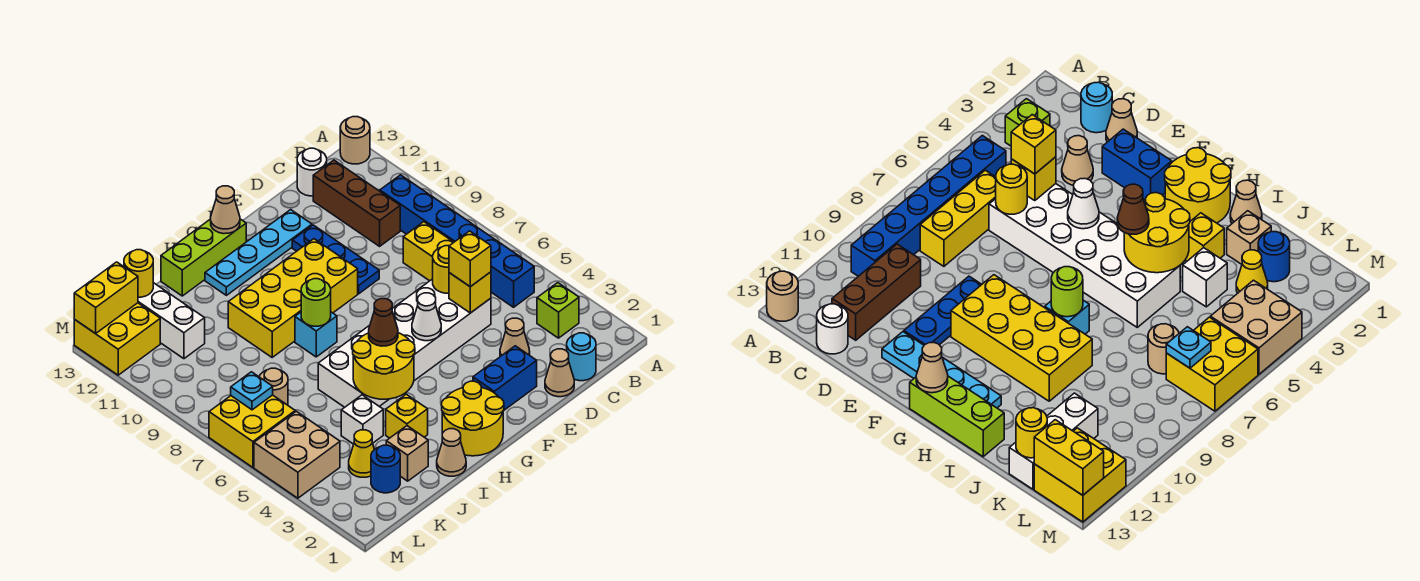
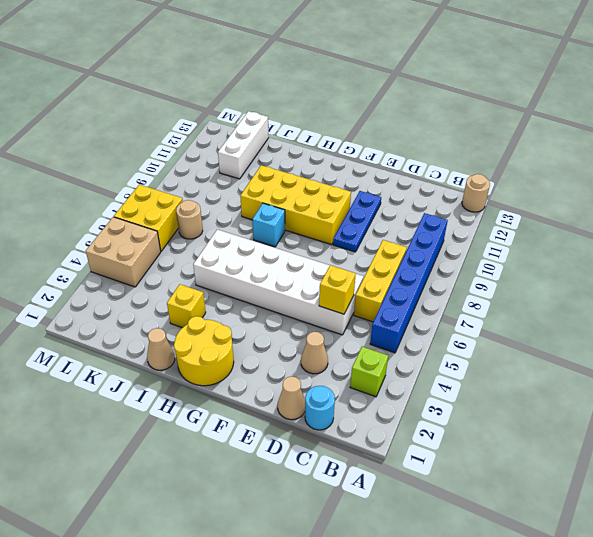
none -> brown brick C10:C12 level 1
none -> white round brick C13 level 1
none -> blue brick E2:F2 level 1
none -> cyan plate E12:H12 level 1

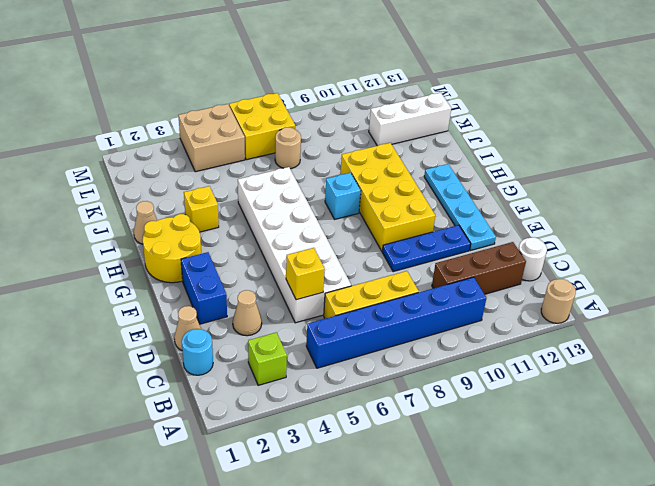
none -> lime brick G13:I13 level 1
none -> tan brick J2 level 1
none -> white brick J4 level 1
none -> blue round brick K2 level 1

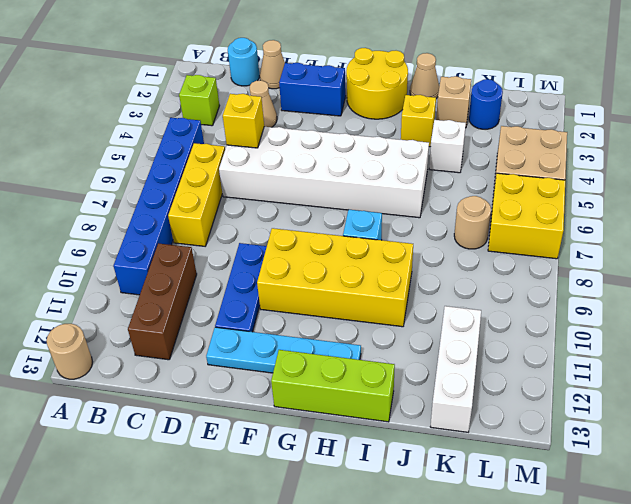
none -> white round brick C13 level 1
none -> yellow cone K3 level 1
none -> yellow brick L12:M13 level 1
none -> yellow round brick D6 level 2

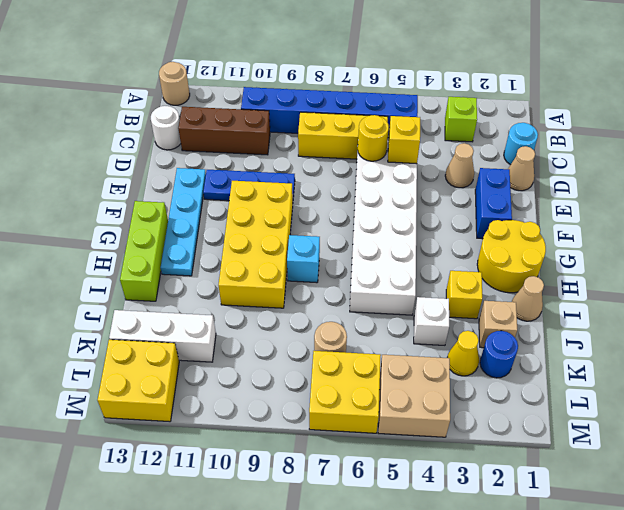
none -> white cone F5 level 2
none -> tan cone G13 level 2
none -> yellow round brick H4:I5 level 2
none -> lime round brick H8 level 2

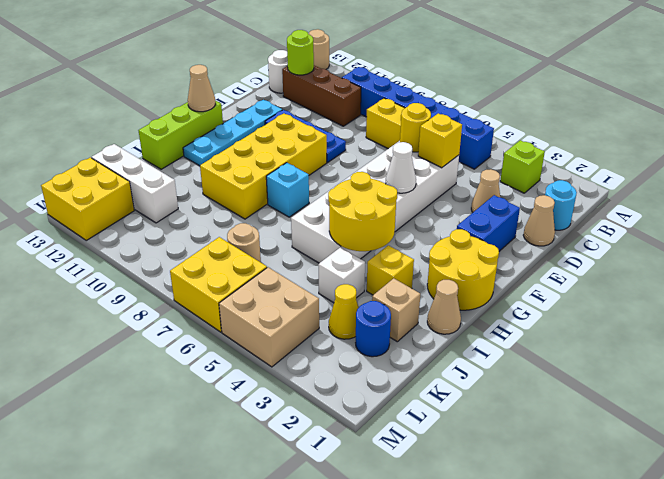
lime round brick C12 level 2 -> lime round brick H8 level 2
none -> yellow round brick K13 level 2
none -> cyan plate L7 level 2
none -> yellow brick L13:M13 level 2
none -> yellow brick D5 level 3

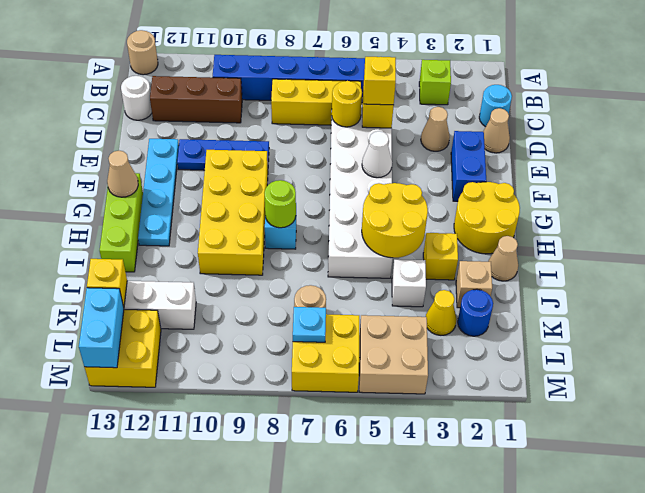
yellow brick K13 level 2 -> yellow round brick K13 level 2
cyan brick L13:M13 level 2 -> yellow brick L13:M13 level 2
none -> brown cone H5 level 3

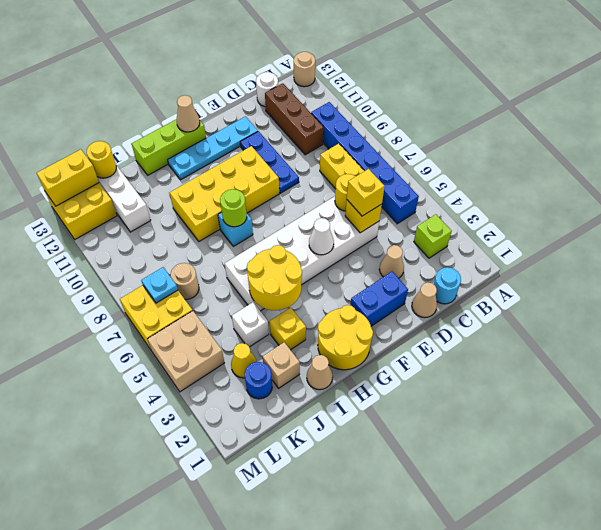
none -> brown cone H5 level 3

